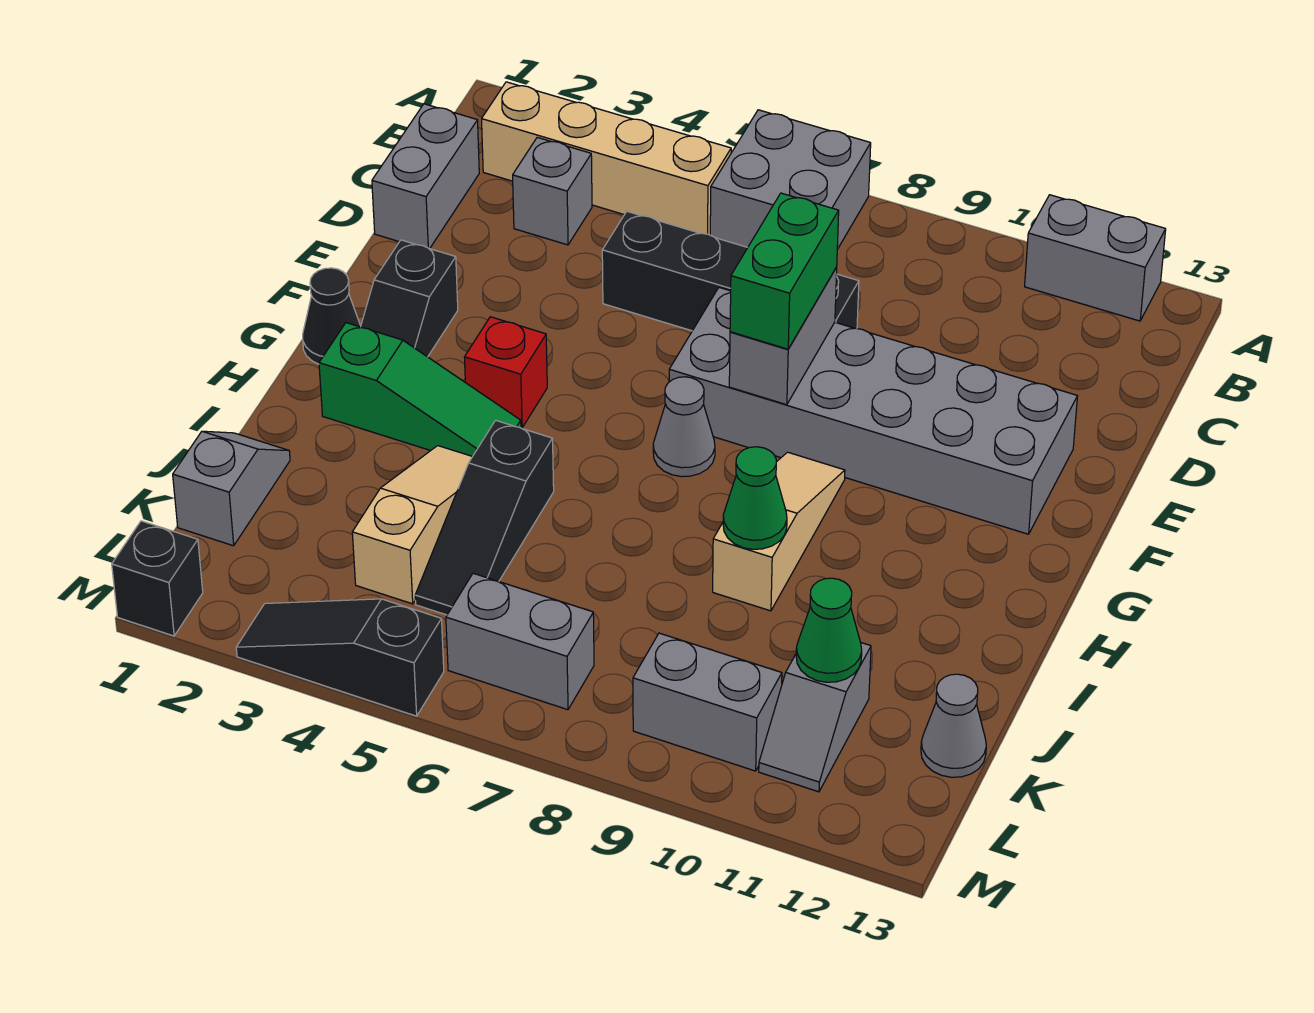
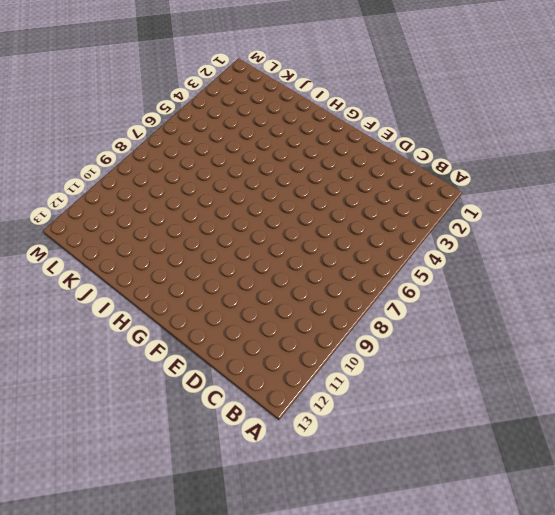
none -> grey brick A6:B7 level 1
none -> grey brick A11:A12 level 1
none -> tan brick B2:B5 level 1

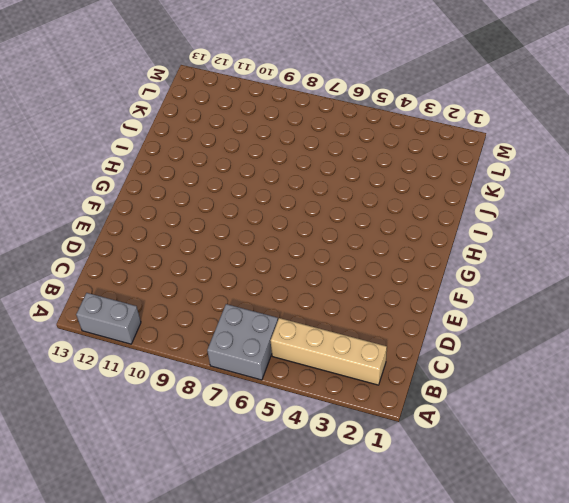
none -> grey brick C1:D1 level 1
none -> grey brick C3 level 1
none -> black brick D5:D8 level 1

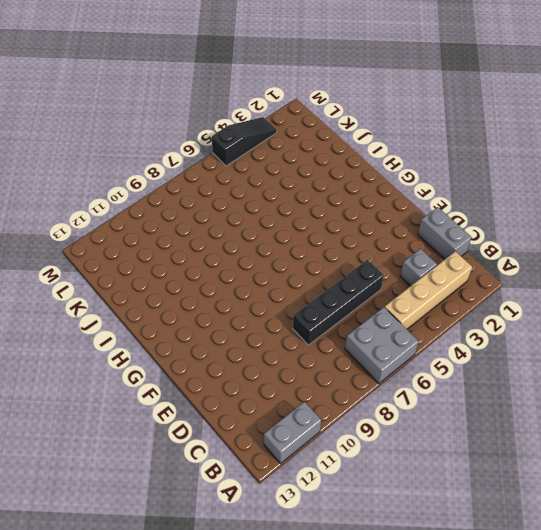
none -> grey brick E7:F12 level 1
none -> black slope F2:G2 level 1 top F
none -> black cone G1 level 1

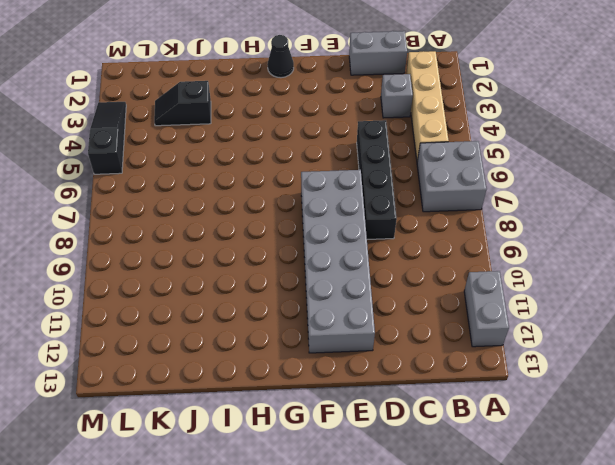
black slope J3:K3 level 1 top J -> black slope F2:G2 level 1 top F
none -> red brick G4 level 1
none -> grey cone G7 level 1
none -> tan slope G9:I9 level 1 top I

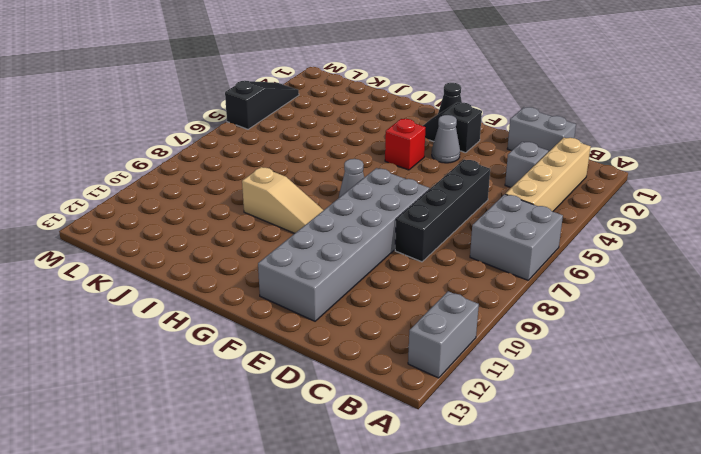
grey cone F3 level 1 -> grey cone K13 level 1
none -> green slope H2:H4 level 1 top 2
none -> tan slope I4:K4 level 1 top K
none -> black slope I5:K5 level 1 top I

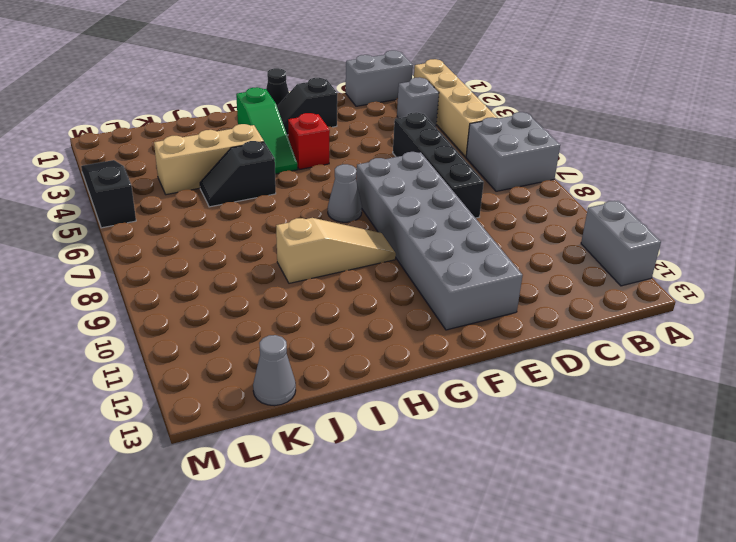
tan brick I4:K4 level 1 -> tan slope I4:K4 level 1 top K
black slope I5:J5 level 1 top I -> black slope I5:K5 level 1 top I
none -> grey slope J1:K1 level 1 top K
none -> grey slope K11:L11 level 1 top K
none -> grey brick L6:L7 level 1

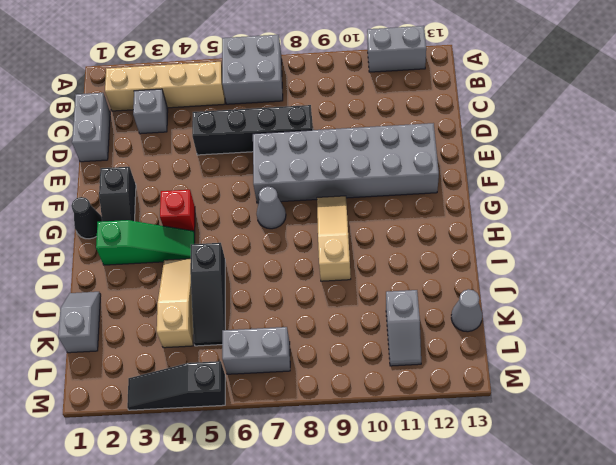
none -> grey brick L9:L10 level 1
none -> black brick M1 level 1
none -> grey brick E8:F8 level 2

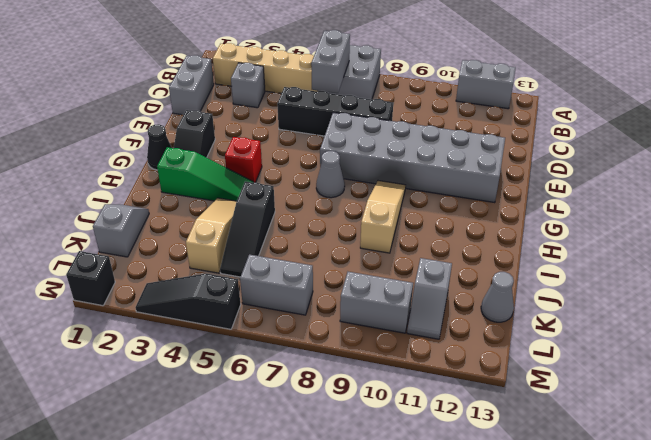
grey brick B6:C6 level 2 -> grey brick E8:F8 level 2
none -> green cone I9 level 2
none -> green cone K11 level 2
none -> green brick E8:F8 level 3

